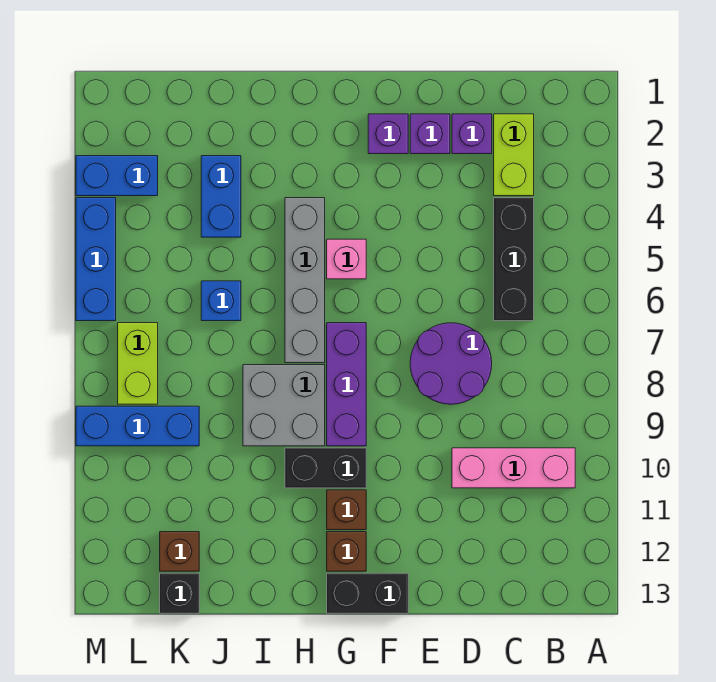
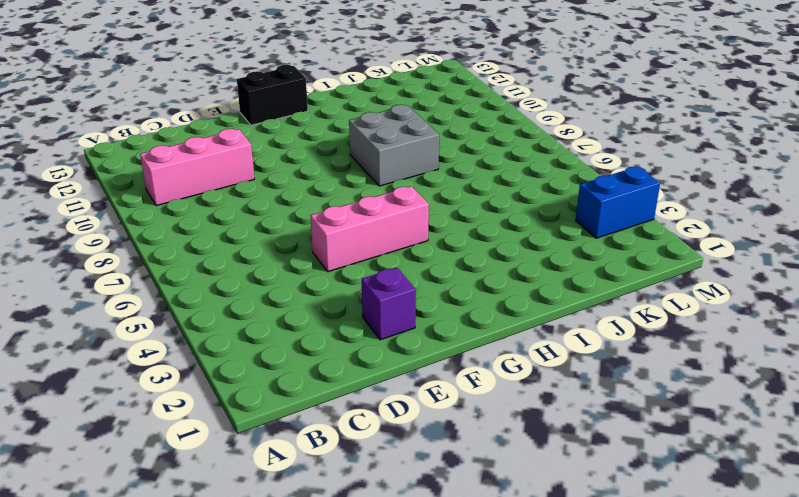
pink brick E5:G5 level 1 -> pink brick G5 level 1
none -> lime brick C2:C3 level 1
none -> black brick C4:C6 level 1
none -> purple brick D2 level 1

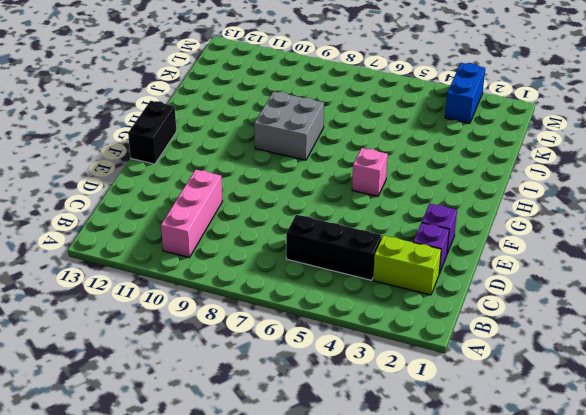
none -> purple round brick D7:E8 level 1
none -> purple brick F2 level 1
none -> purple brick G7:G9 level 1

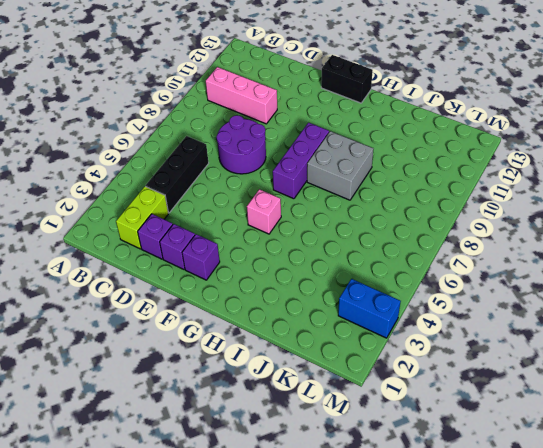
none -> black brick G10:H10 level 1
none -> brown brick G11 level 1
none -> brown brick G12 level 1

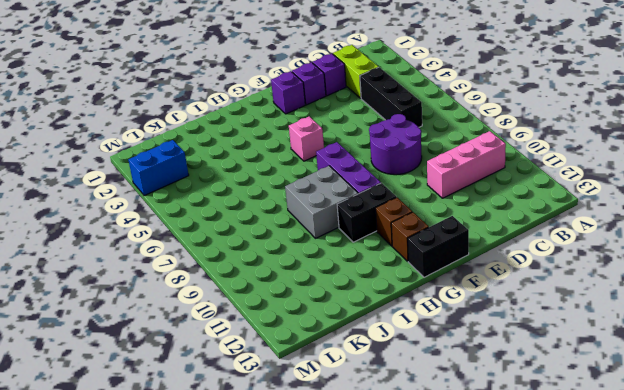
none -> grey brick H4:H7 level 1
none -> blue brick J3:J4 level 1
none -> blue brick J6 level 1

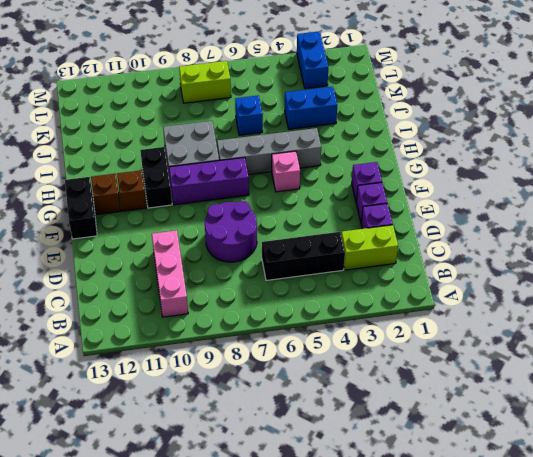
none -> blue brick K9:M9 level 1
none -> brown brick K12 level 1
none -> black brick K13 level 1

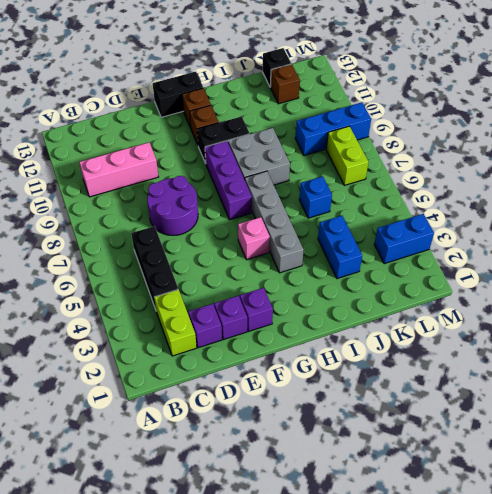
none -> blue brick M4:M6 level 1

